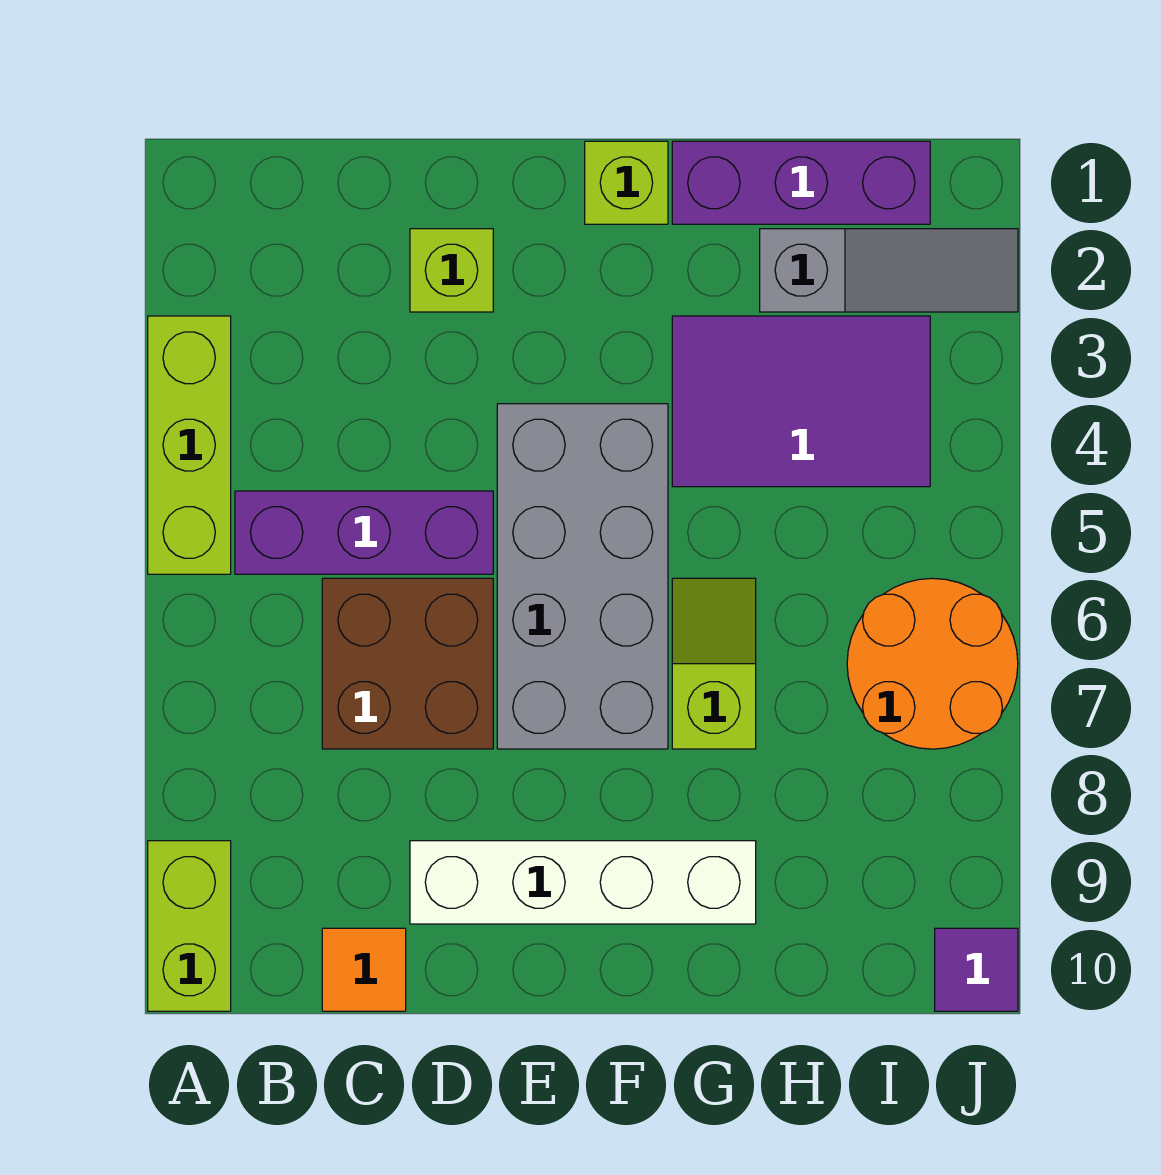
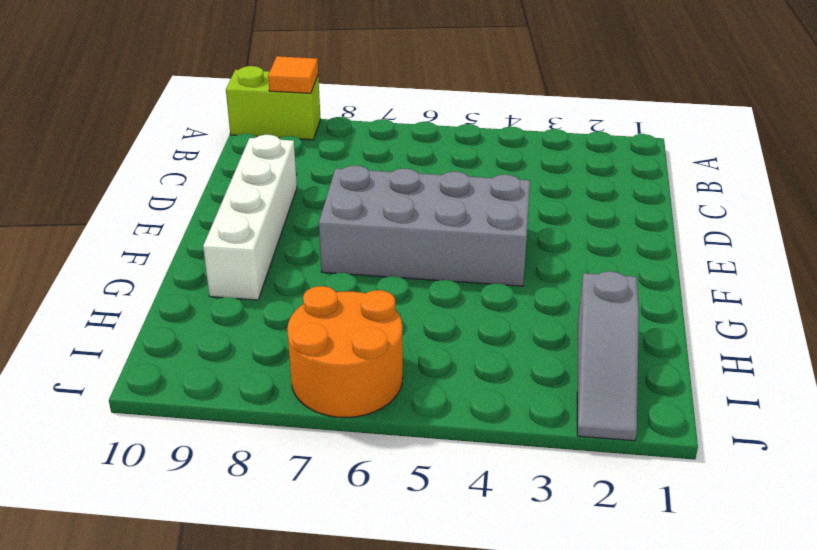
orange tile A9 level 2 -> orange tile C10 level 1
none -> lime brick A3:A5 level 1
none -> purple brick B5:D5 level 1
none -> brown brick C6:D7 level 1

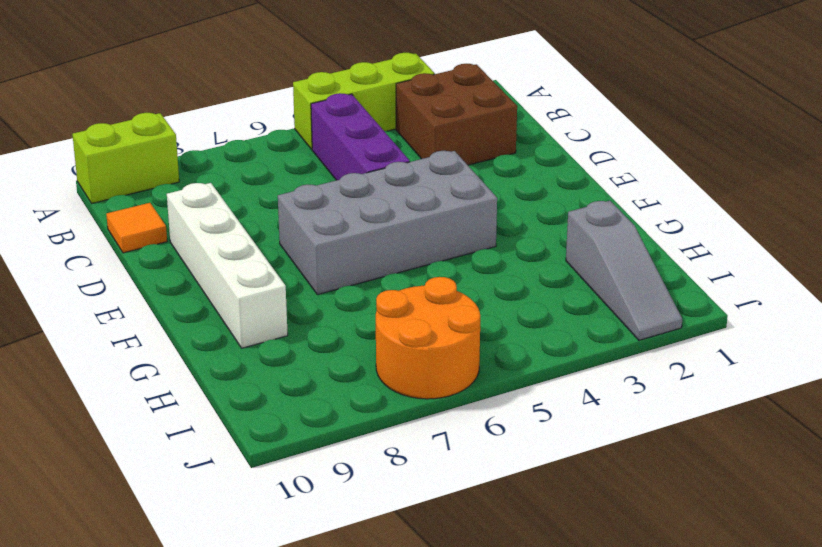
brown brick B2:C3 level 1 -> brown brick C6:D7 level 1
none -> lime brick D2 level 1
none -> lime brick F1 level 1
none -> purple brick G1:I1 level 1

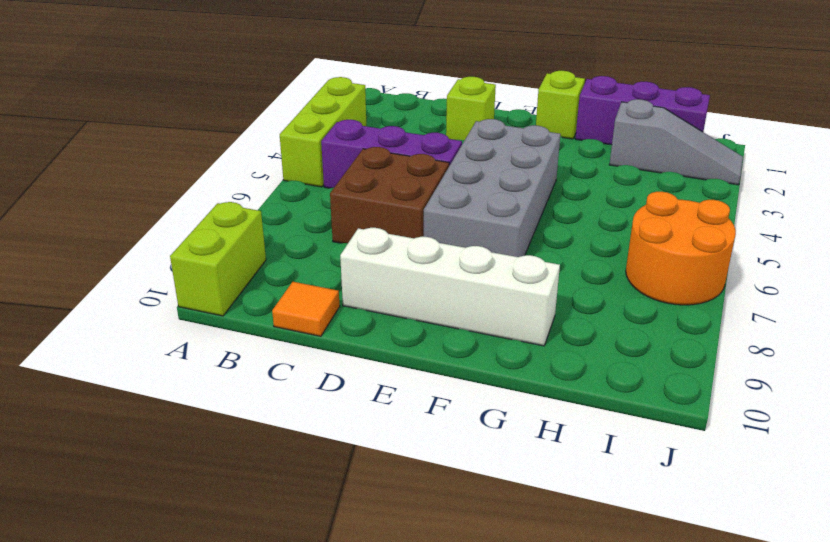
none -> purple tile G3:I4 level 1
none -> lime slope G6:G7 level 1 top 7
none -> purple tile J10 level 1

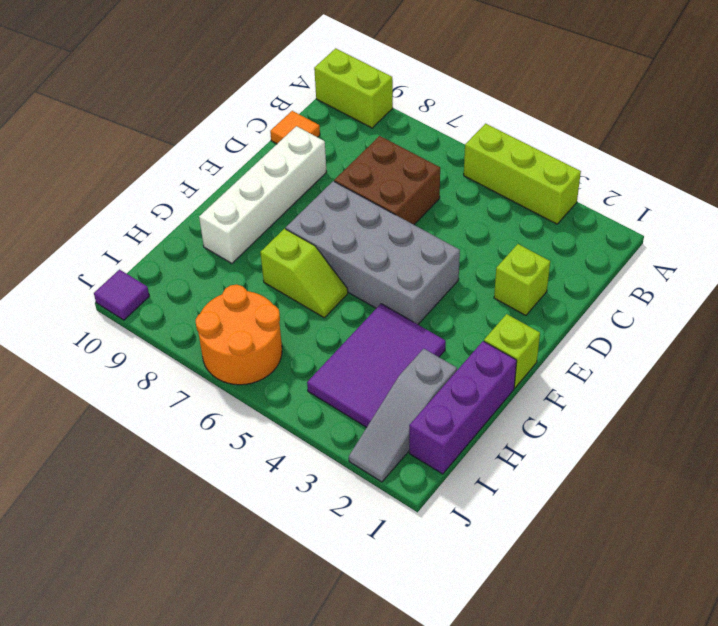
none -> purple brick B5:D5 level 1

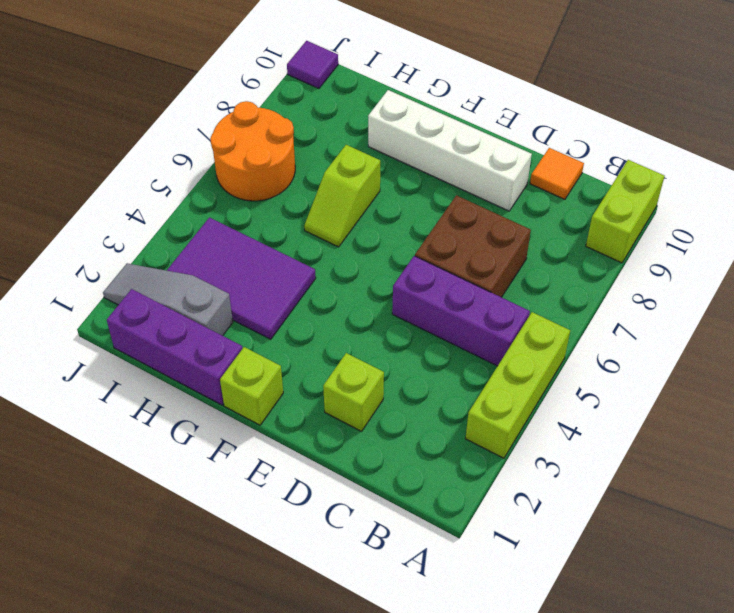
none -> grey brick E4:F7 level 1

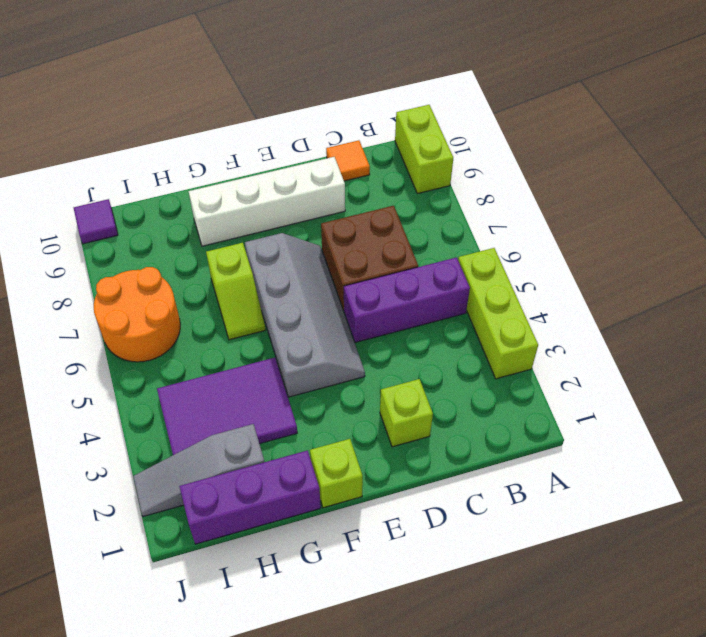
grey slope E4:F7 level 1 top F -> grey brick E4:F7 level 1

